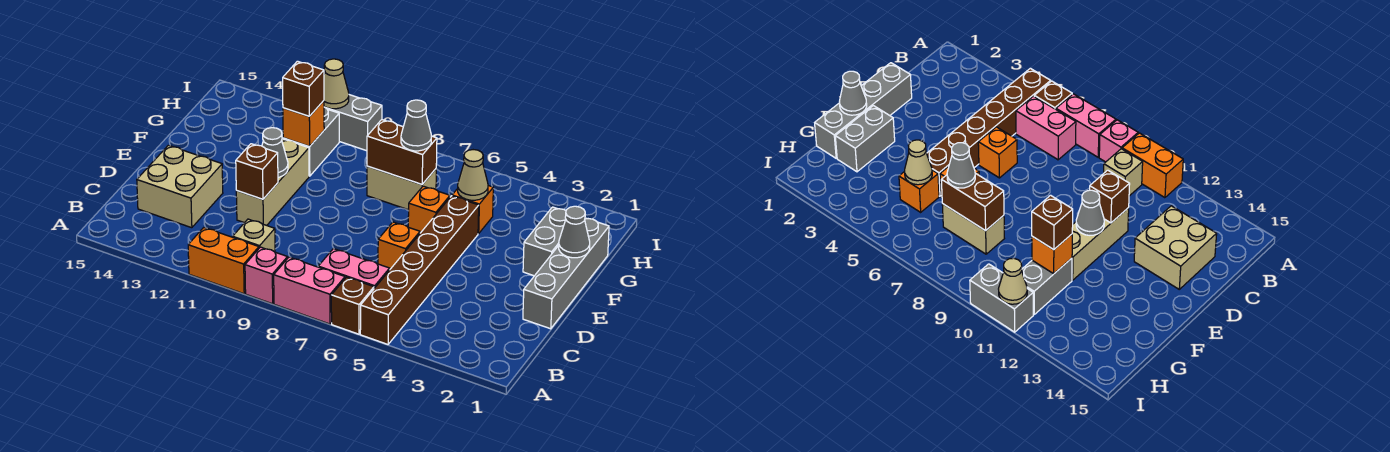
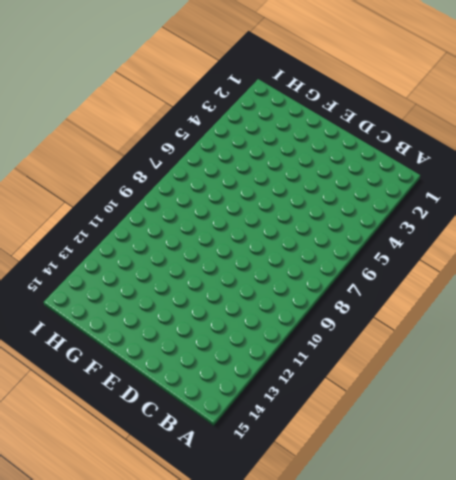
none -> brown brick A5:F5 level 1
none -> brown brick A6 level 1
none -> pink brick A7:A8 level 1

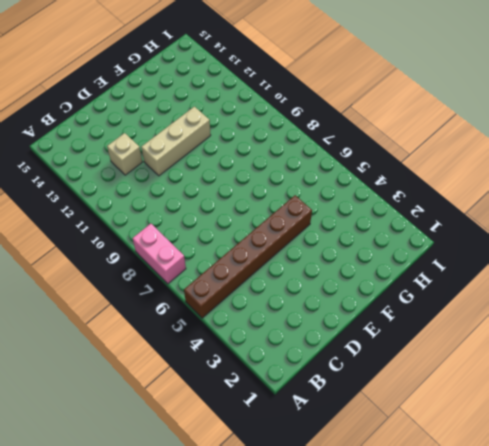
tan brick C12 level 1 -> tan brick B10 level 1
none -> brown brick A6 level 1
none -> pink brick A9 level 1
none -> orange brick A10:A11 level 1

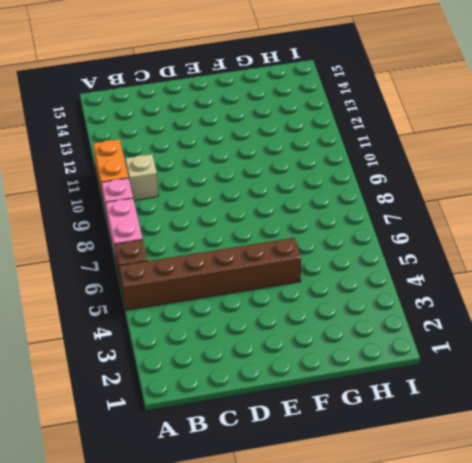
none -> pink brick B6:B7 level 1
none -> tan brick C13:D14 level 1
none -> grey brick D1:G1 level 1

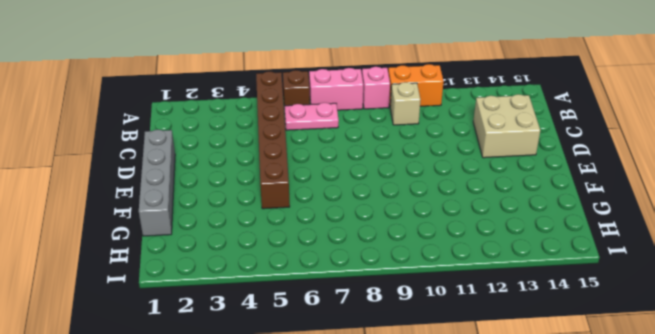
pink plate B6:B7 level 1 -> pink brick B6:B7 level 1
none -> orange brick D6 level 1
none -> tan brick D11:F11 level 1
none -> grey brick F2:G2 level 1

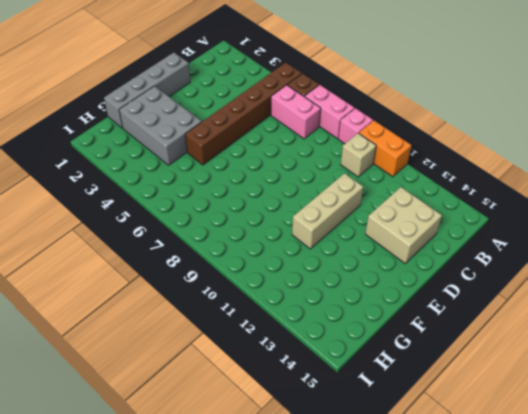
grey brick F2:G4 level 1 -> grey brick F2:G2 level 1
none -> orange brick D6 level 1
none -> orange brick F6 level 1
none -> orange brick G5 level 1

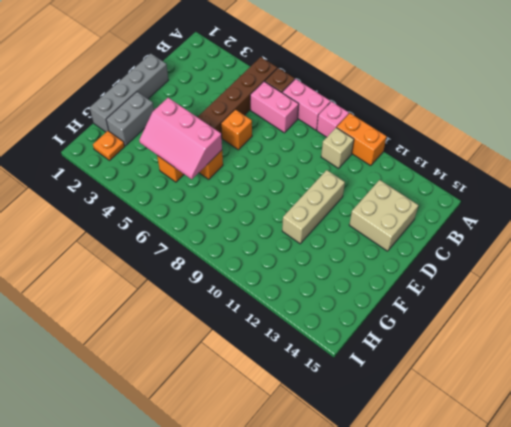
pink slope F4:G6 level 2 top F -> tan cone G5 level 2
orange plate H2 level 1 -> none
none -> tan brick G7:G8 level 1
none -> grey brick G11:H11 level 1
none -> grey brick I10:I11 level 1

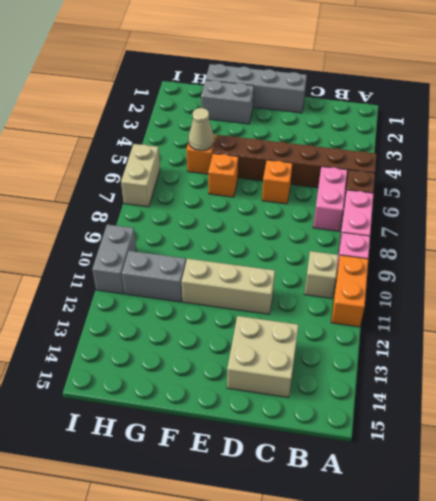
tan brick I6:I7 level 1 -> tan brick G7:G8 level 1
none -> brown brick D11 level 2
none -> grey cone E11 level 2
none -> grey cone F1 level 2

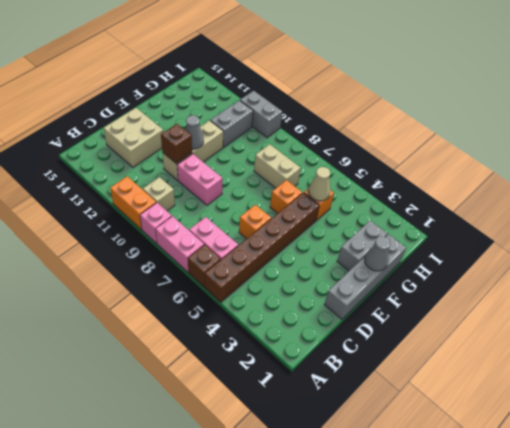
pink brick D9:D10 level 1 -> none
none -> brown brick G7:G8 level 2
none -> orange brick G11 level 2
none -> tan cone I11 level 2

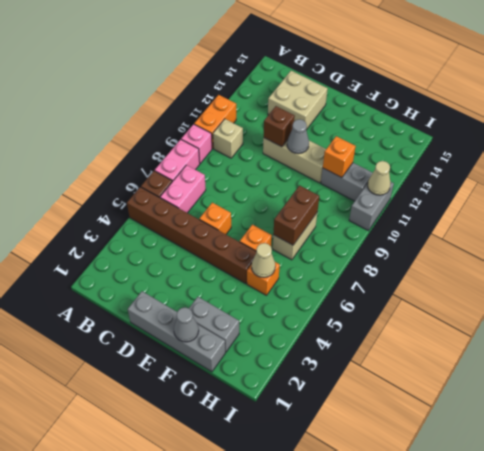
none -> grey cone G7 level 3
none -> brown brick G11 level 3

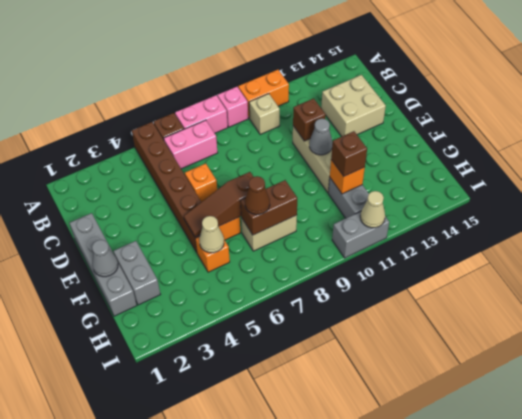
brown slope F5:F7 level 2 top 7 -> none
brown cone G7 level 3 -> grey cone G7 level 3

